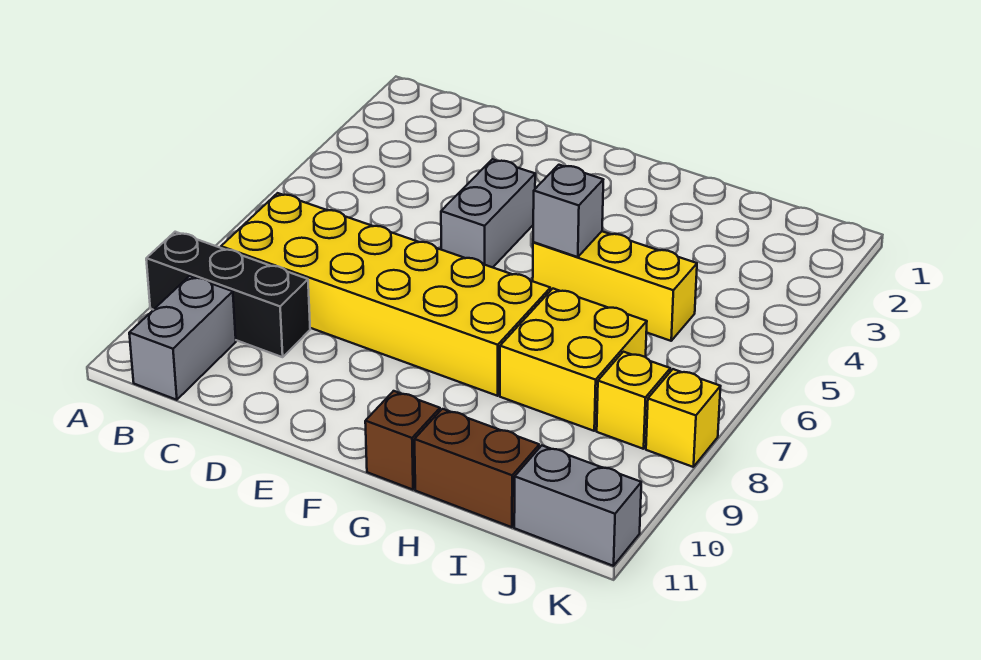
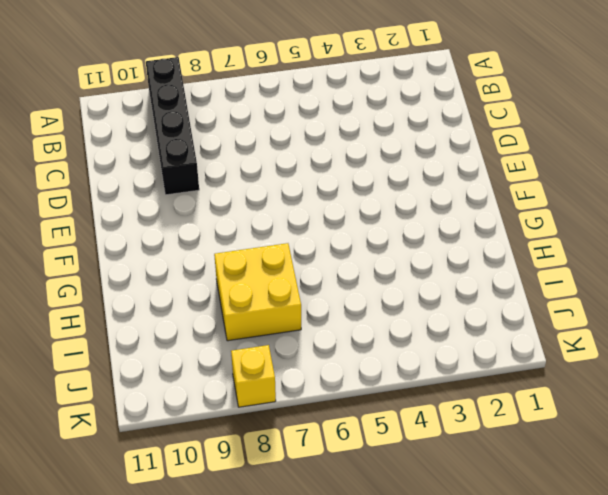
black brick A9:D9 level 1 -> black brick A9:C9 level 1
none -> yellow brick B7:G8 level 1
none -> grey brick B10:B11 level 1
none -> grey brick E4:E5 level 1

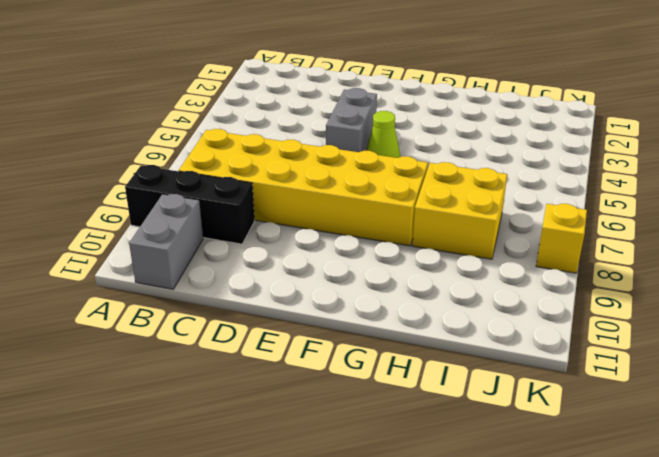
lime cone F5 level 1 -> none
none -> yellow brick G5:I5 level 1
none -> brown brick G11 level 1
none -> brown brick H11:I11 level 1

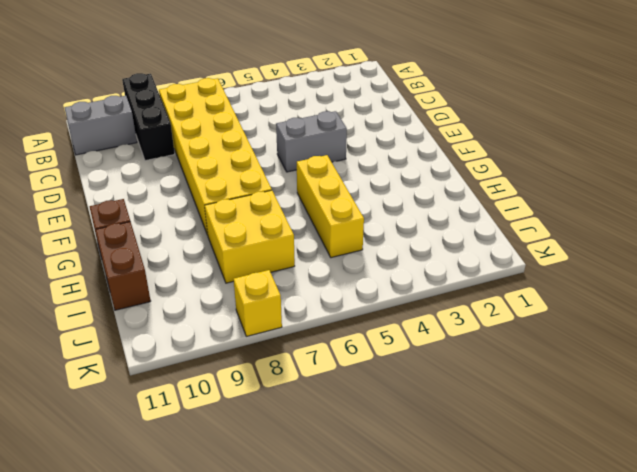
none -> yellow brick J8 level 1
none -> grey brick J11:K11 level 1
none -> grey brick G5 level 2

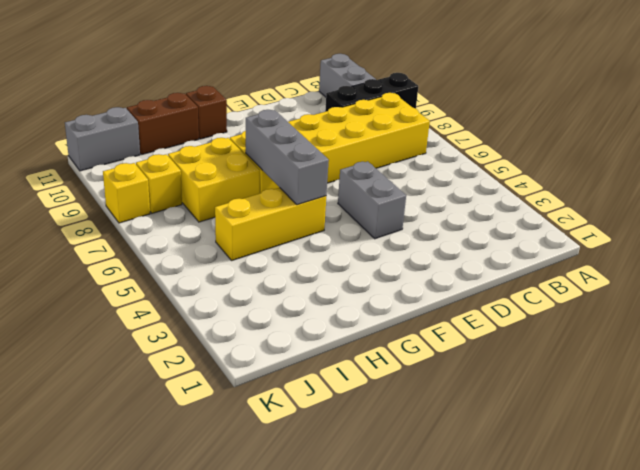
grey brick G5:G7 level 2 -> grey brick G5 level 2

